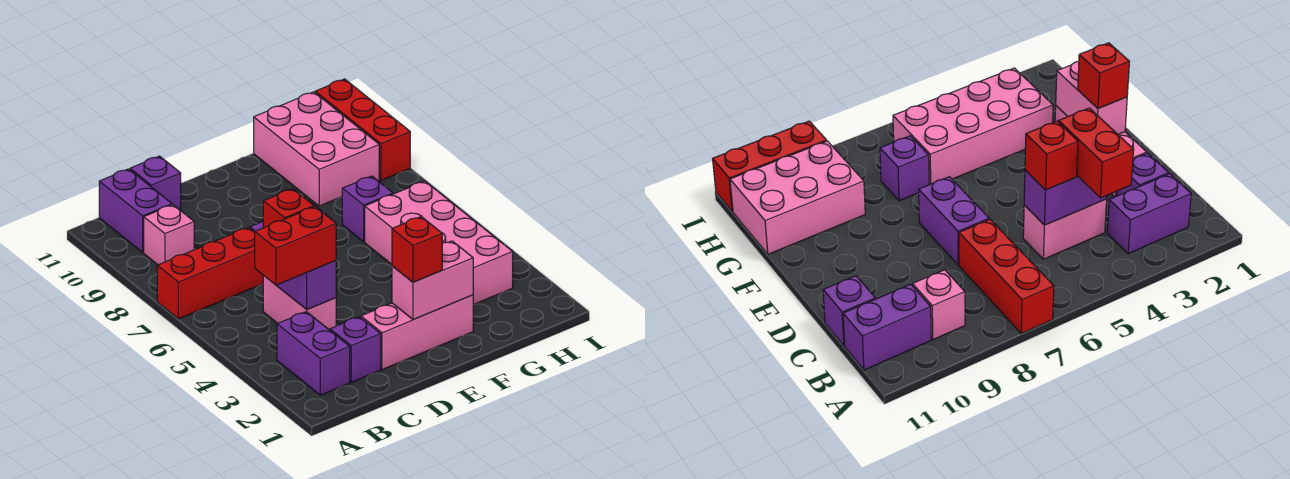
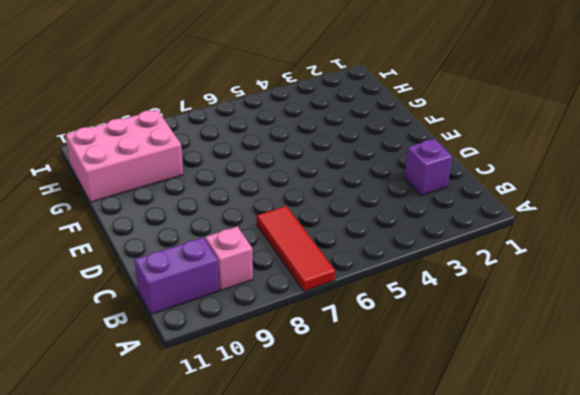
red tile A7:C7 level 1 -> red brick A7:C7 level 1
none -> purple brick B2:B3 level 1
none -> pink brick C4:C5 level 1
none -> purple brick C11 level 1

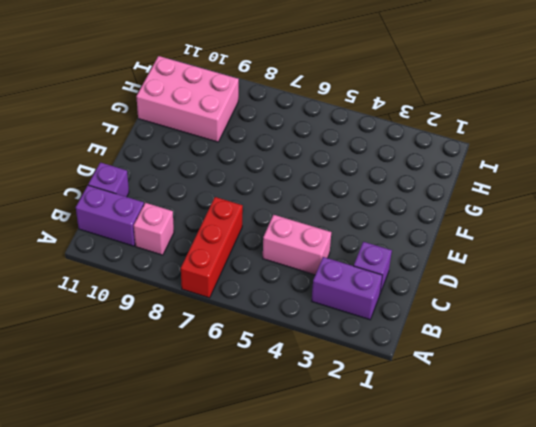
none -> pink brick D2:F2 level 1
none -> purple brick D7:E7 level 1
none -> pink brick G3:H6 level 1

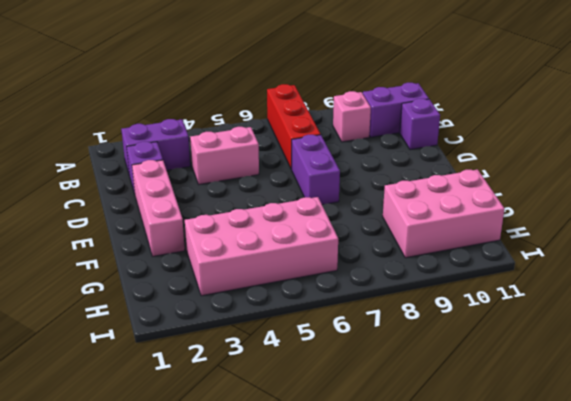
none -> purple brick G7 level 1
none -> red brick I9:I11 level 1
none -> purple brick C4:C5 level 2

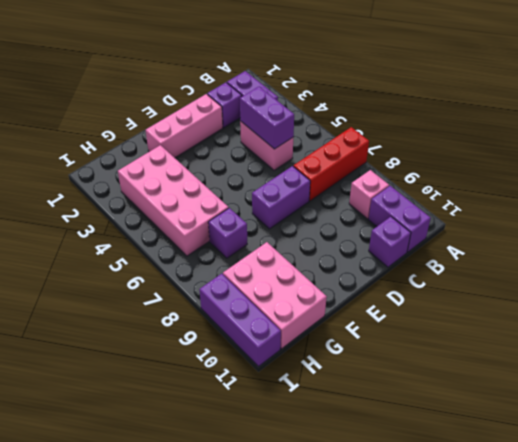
purple brick I9:I11 level 1 -> red brick I9:I11 level 1
none -> pink brick E2:F2 level 2
none -> red brick B4:C4 level 3
none -> red brick C5 level 3

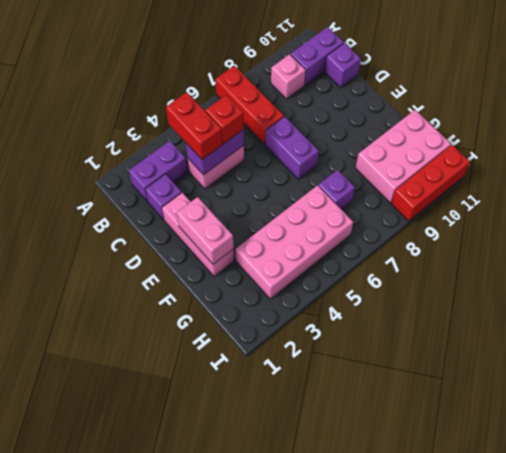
none -> red brick E2 level 3

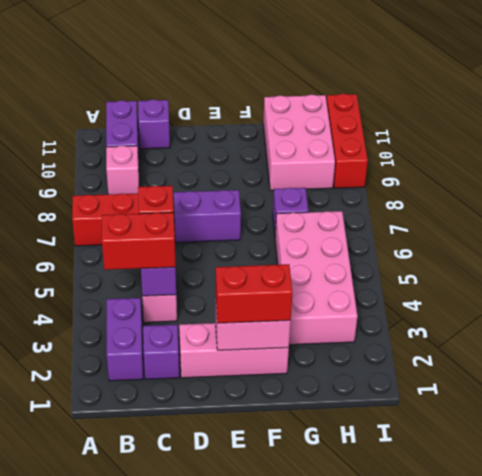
red brick E2:F2 level 3 -> red brick E2 level 3

